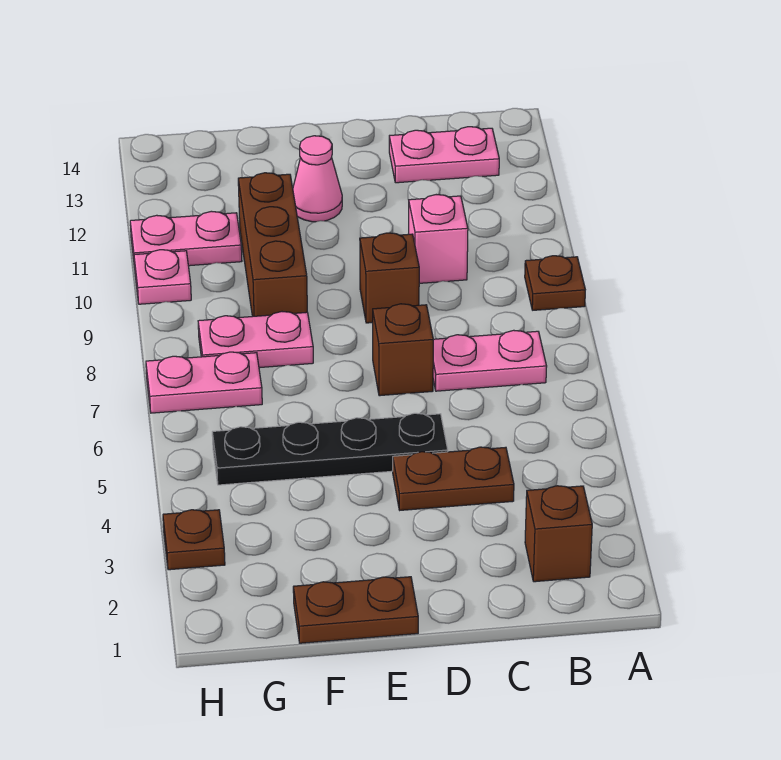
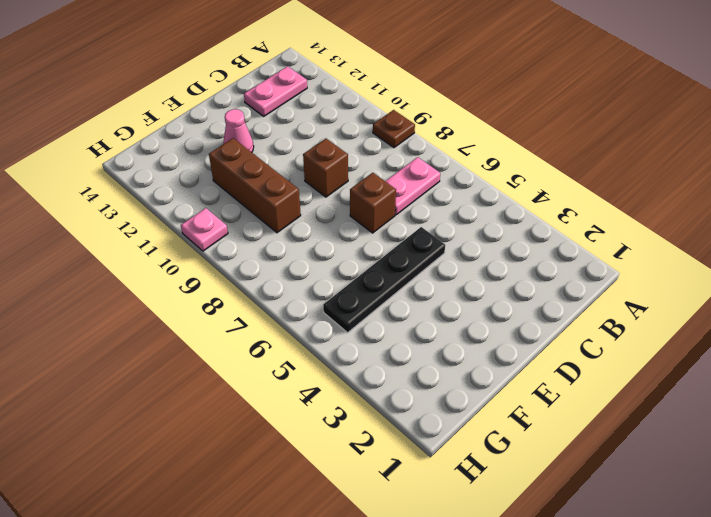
none -> brown brick B2 level 1
none -> brown plate C4:D4 level 1
none -> pink brick C10 level 1

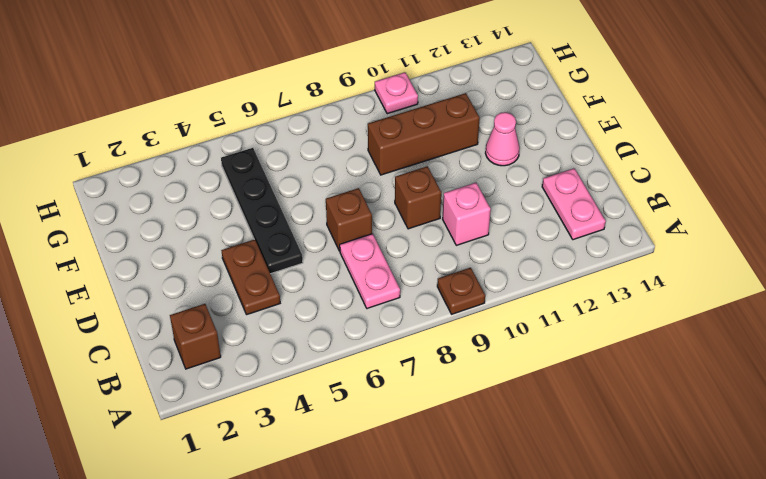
none -> brown plate E1:F1 level 1
none -> pink plate F8:G8 level 1
none -> pink plate G7:H7 level 1

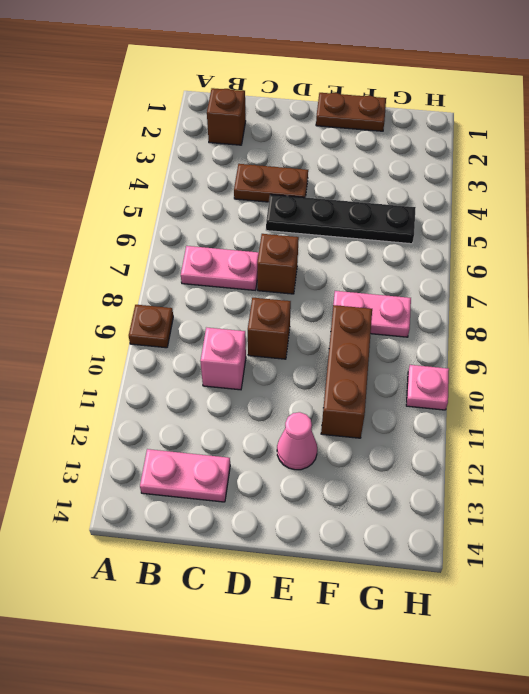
none -> pink plate G7:H7 level 1
none -> pink plate G11:H11 level 1
none -> brown plate H3 level 1

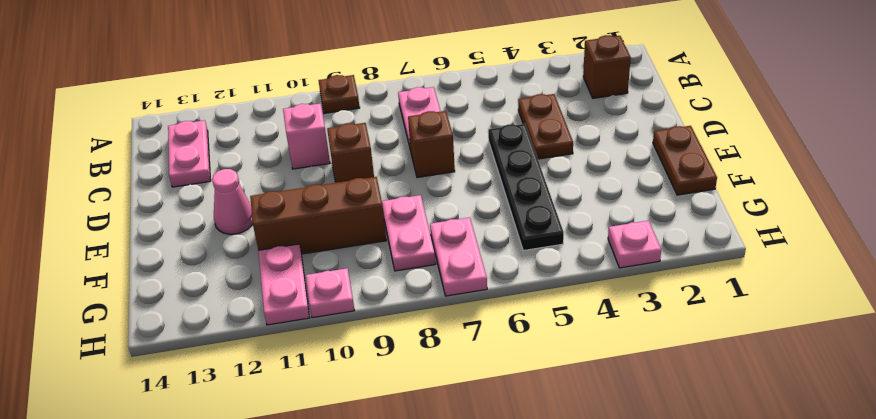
pink plate H3 level 1 -> brown plate H3 level 1

